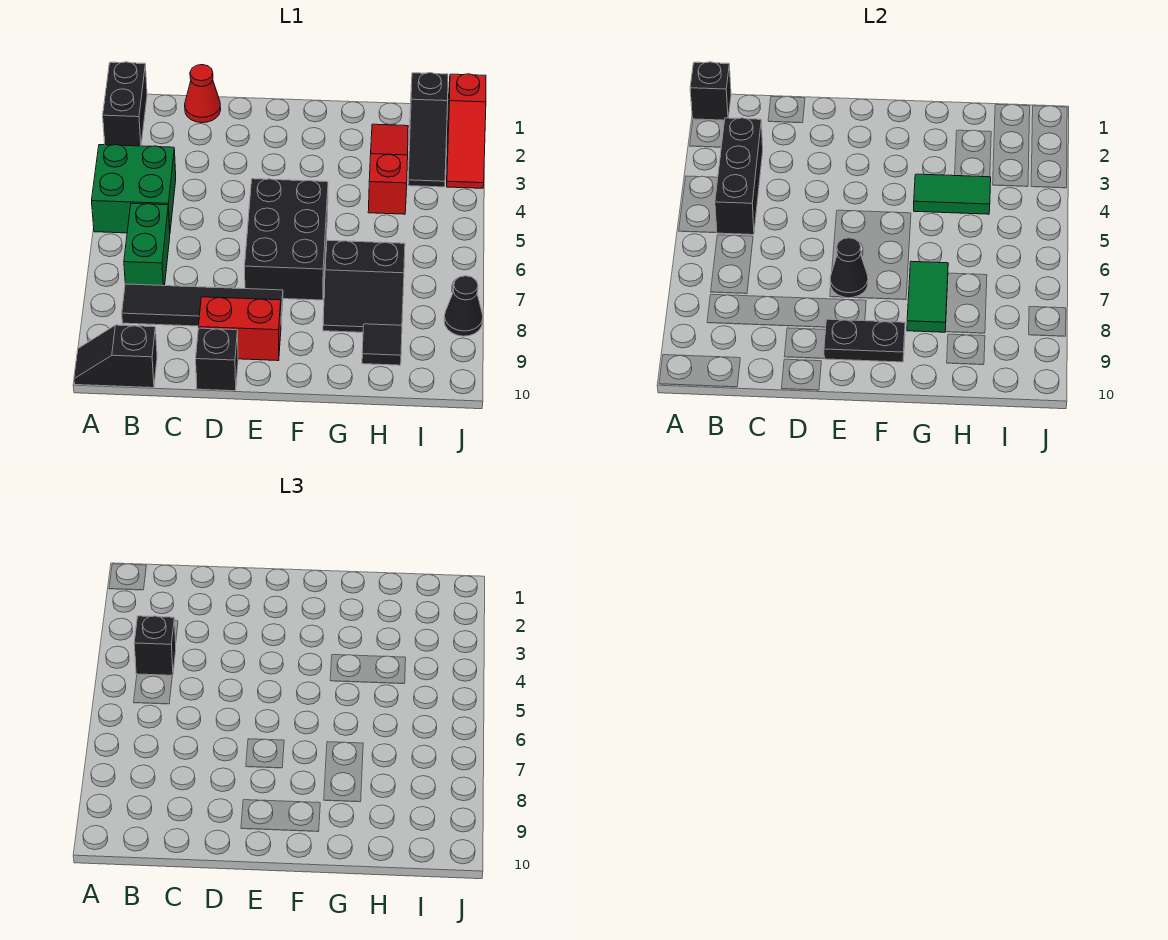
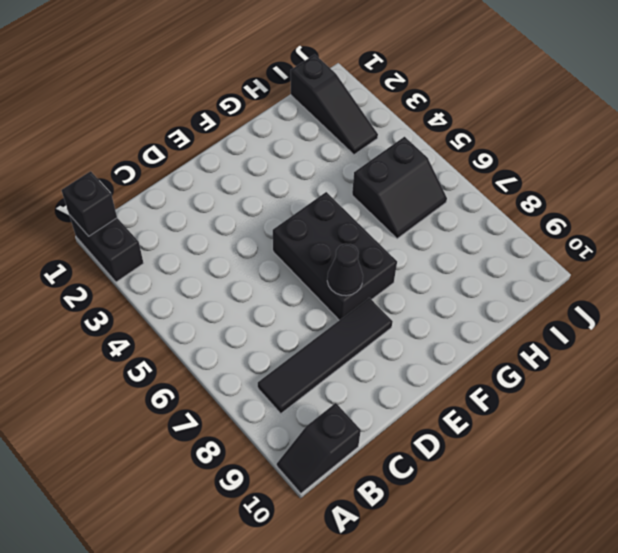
black slope H5:I6 level 1 top 5 -> black slope G7:H8 level 1 top 7
none -> green brick A4:B5 level 1
none -> green brick B6:B7 level 1
none -> red cone C1 level 1

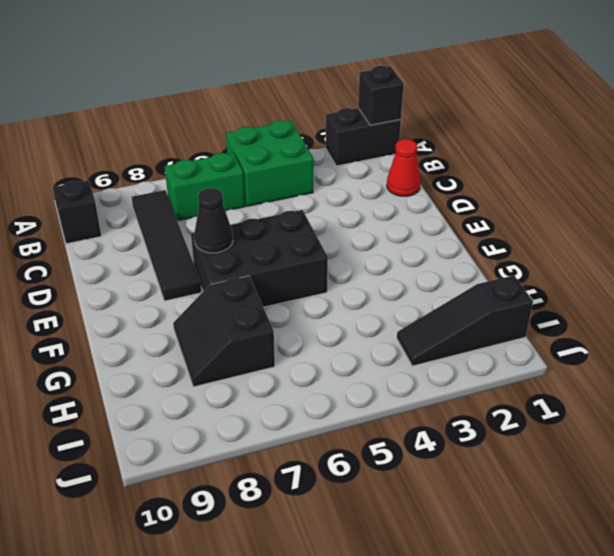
none -> red brick D9:E9 level 1
none -> black brick D10 level 1
none -> red slope H2:H4 level 1 top 4

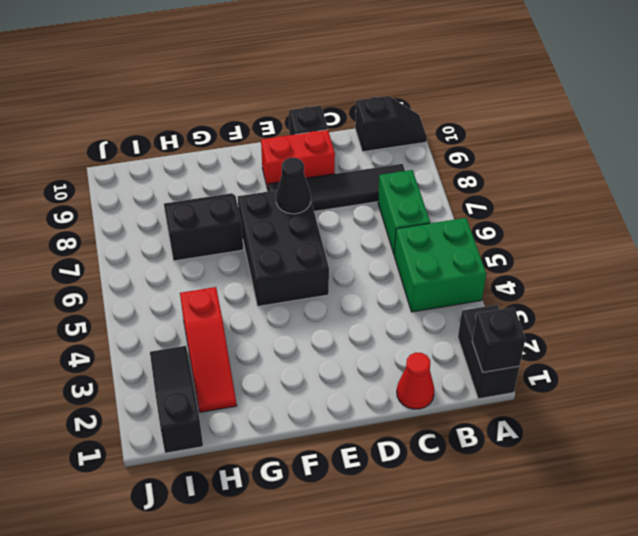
none -> black tile H9 level 1
none -> red slope J1:J3 level 1 top 1
none -> black cone J8 level 1

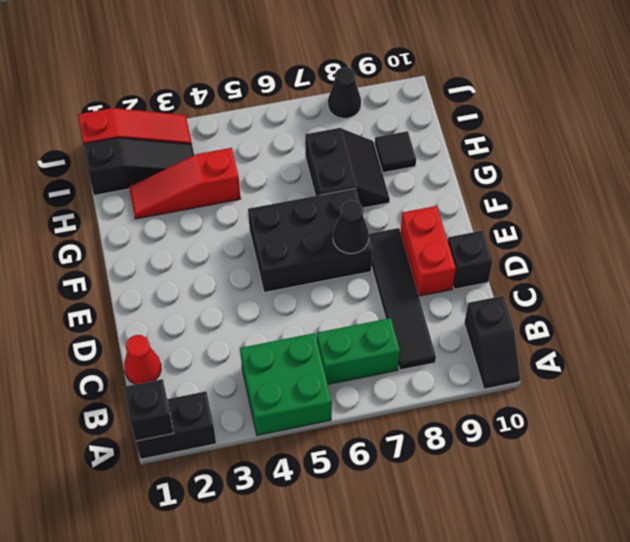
none -> black brick B3:B5 level 2
none -> black plate E9:F9 level 2
none -> green tile G4:H4 level 2

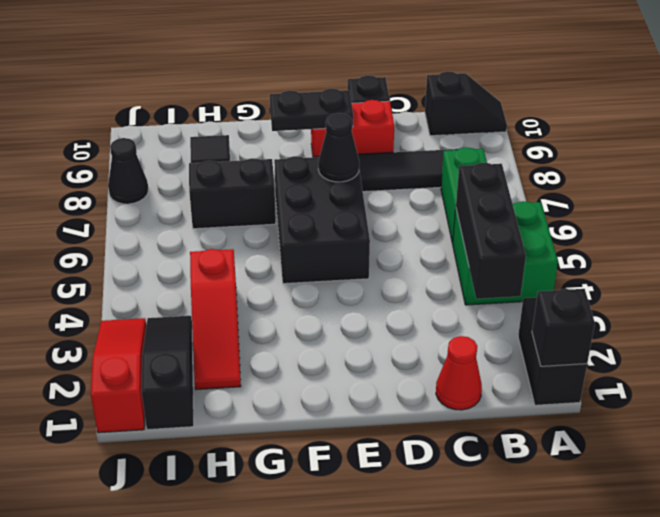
none -> green tile G4:H4 level 2
none -> green tile G7:G8 level 2
none -> black brick B4 level 3

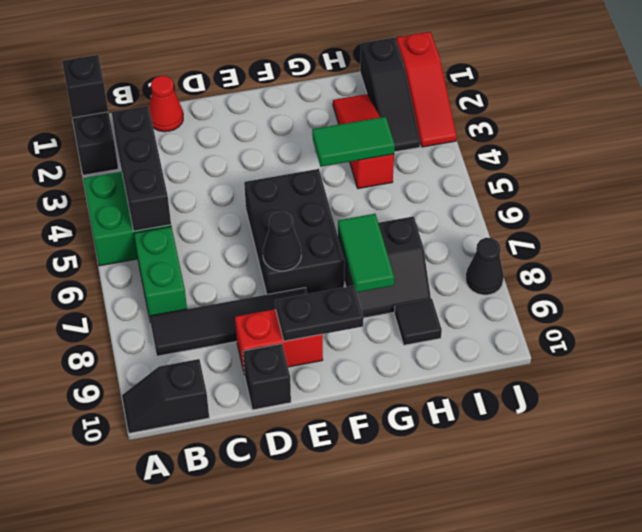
none -> black brick B4 level 3

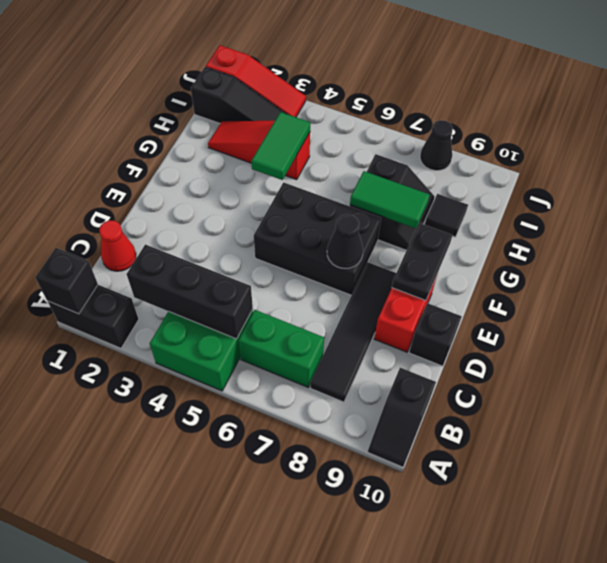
none -> black brick B4 level 3

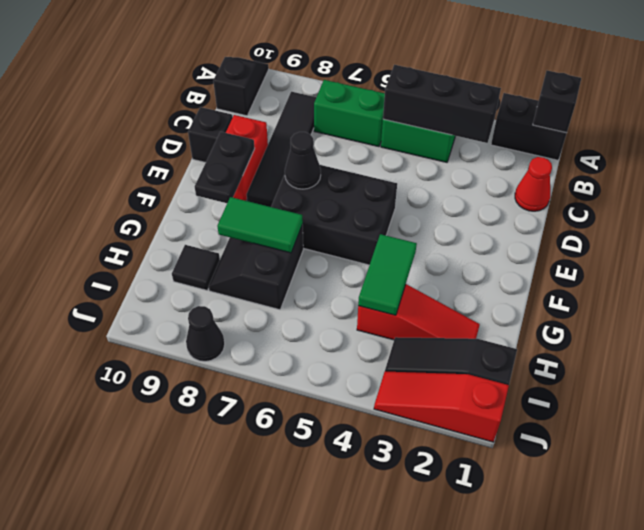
none -> black brick B4 level 3

